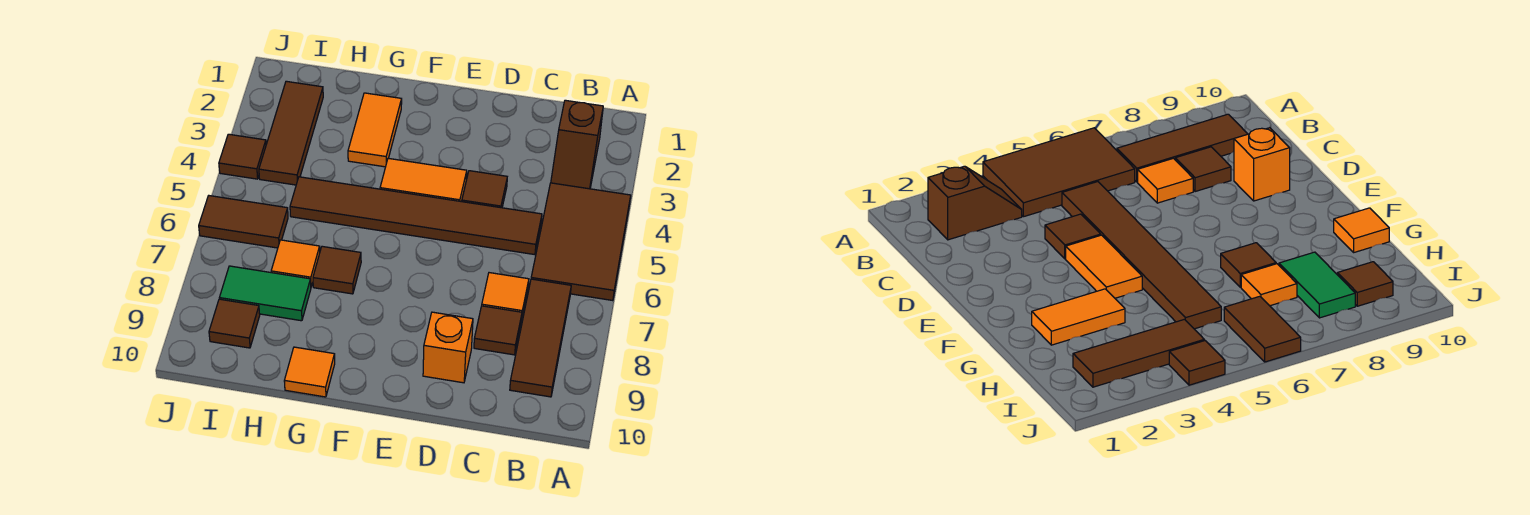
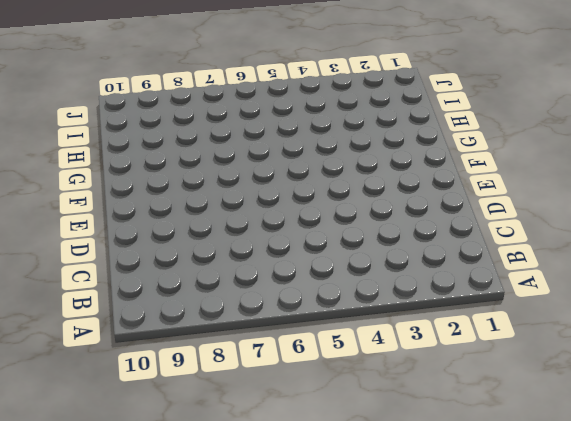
none -> brown tile A4:B6 level 1
none -> brown slope B2:B3 level 1 top 2
none -> brown tile B7:B9 level 1

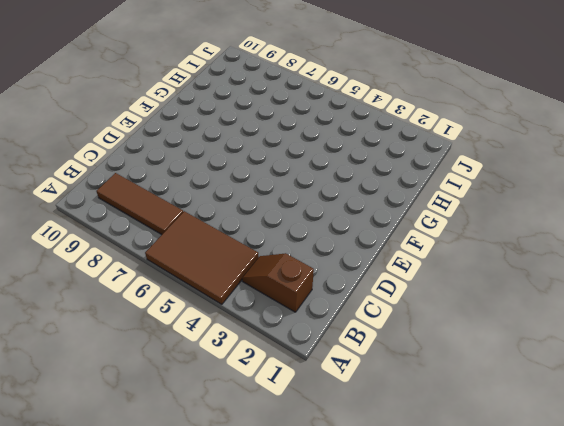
none -> brown tile C5:H5 level 1
none -> orange tile C7 level 1
none -> brown tile C8 level 1

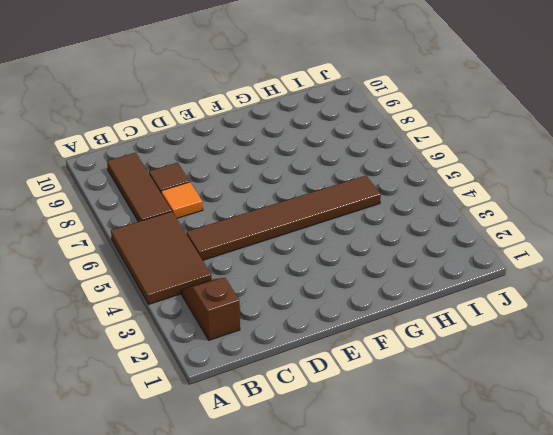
none -> brown tile D4 level 1
none -> orange brick D9 level 1
none -> orange tile E4:F4 level 1

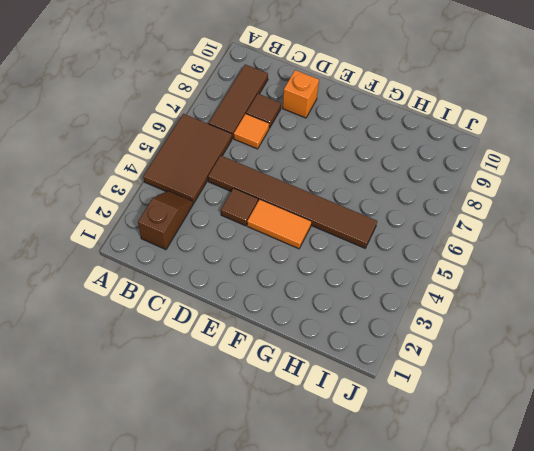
none -> orange tile G2:G3 level 1
none -> brown tile G7 level 1
none -> orange tile G10 level 1

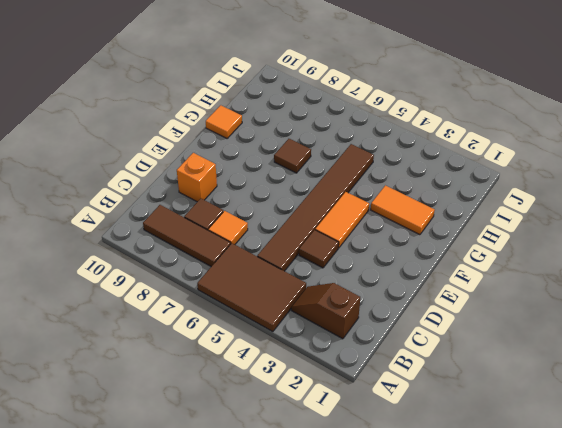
none -> orange tile H7 level 1
none -> green tile H8:I8 level 1
none -> brown tile I2:I4 level 1

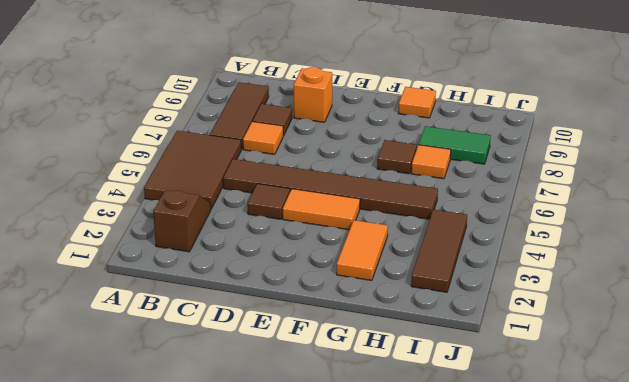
none -> brown tile I6:J6 level 1
none -> brown tile I9 level 1
none -> brown tile J4 level 1

